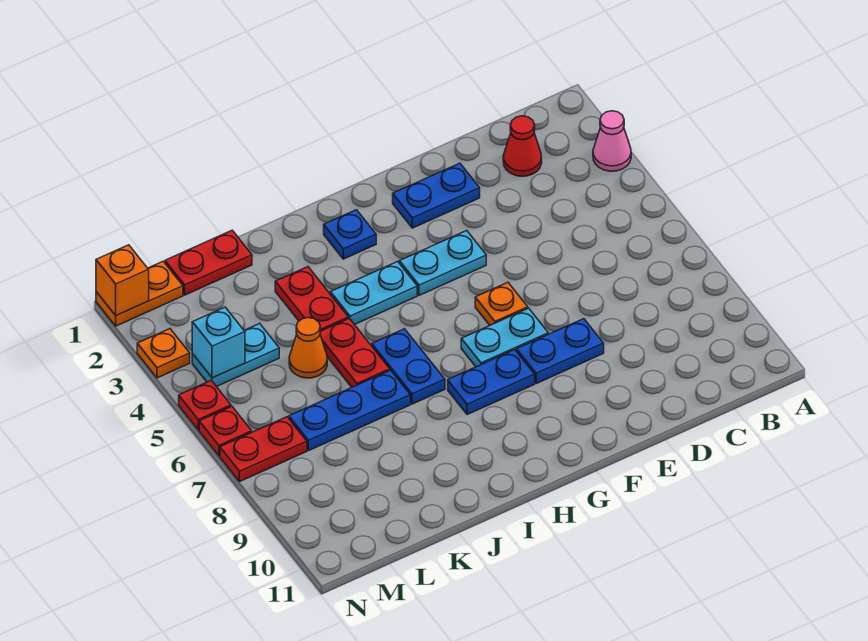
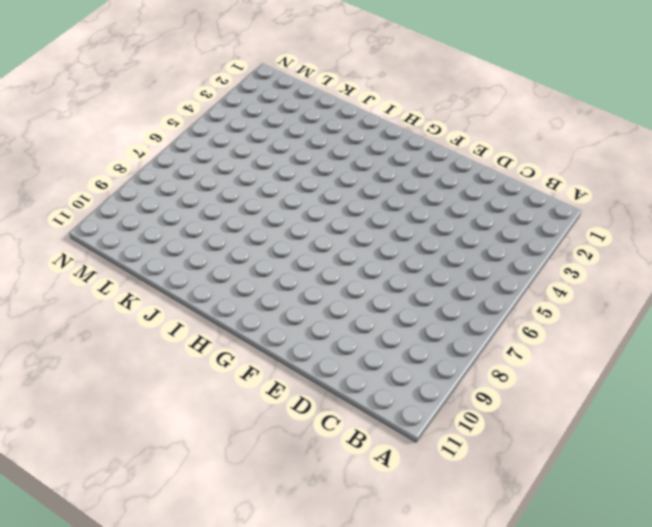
none -> pink cone A3 level 1
none -> red cone C2 level 1
none -> blue plate E2:F2 level 1

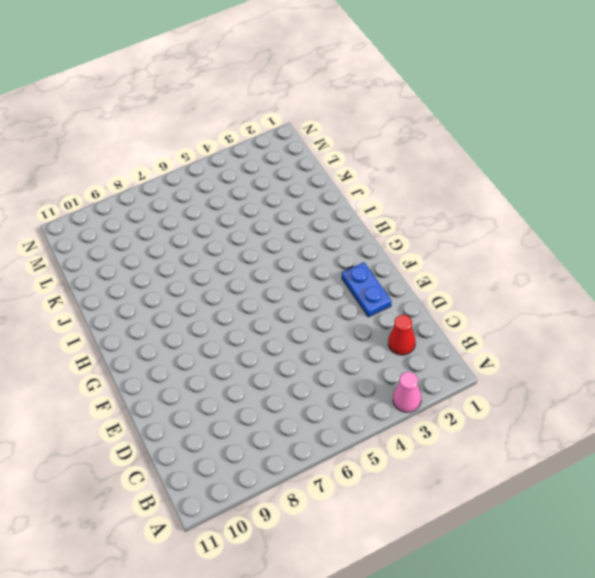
none -> blue plate E8:F8 level 1
none -> cyan plate F4:G4 level 1
none -> orange plate F6 level 1

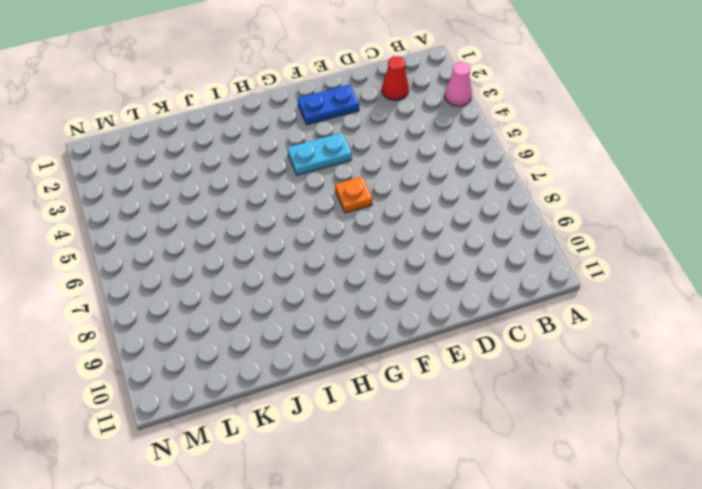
none -> blue plate E8:F8 level 1
none -> cyan plate F7:G7 level 1
none -> blue plate G8:H8 level 1

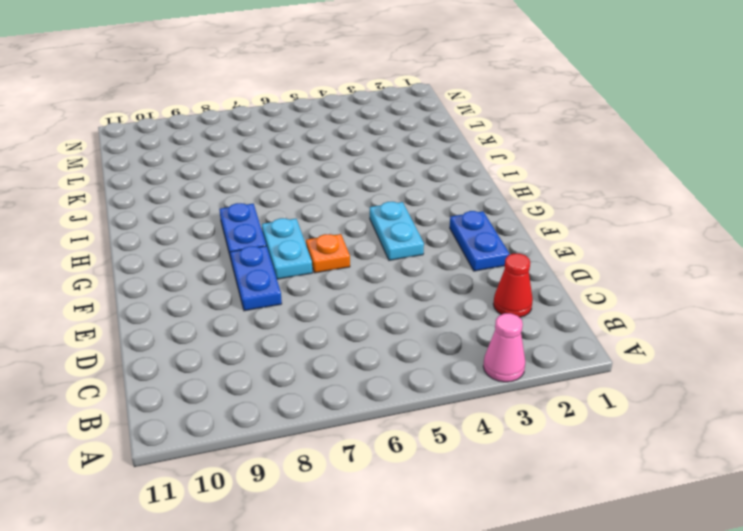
none -> blue plate H2 level 1
none -> cyan plate H4:I4 level 1
none -> blue plate I6:I7 level 1

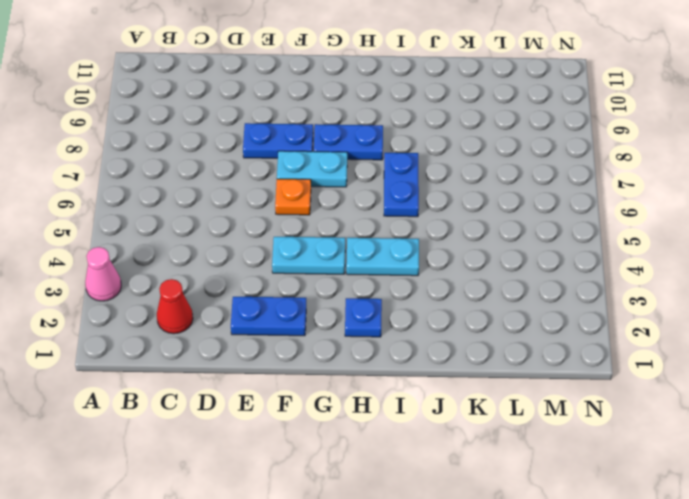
none -> red plate J3:J4 level 1
none -> red plate J5:J6 level 1
none -> blue plate J7:L7 level 1

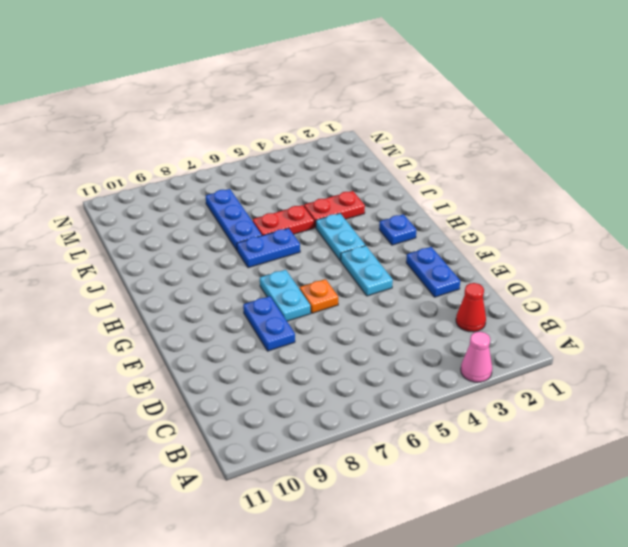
none -> blue plate G8:H8 level 1
none -> red plate K1:L1 level 1
none -> orange cone K5 level 1

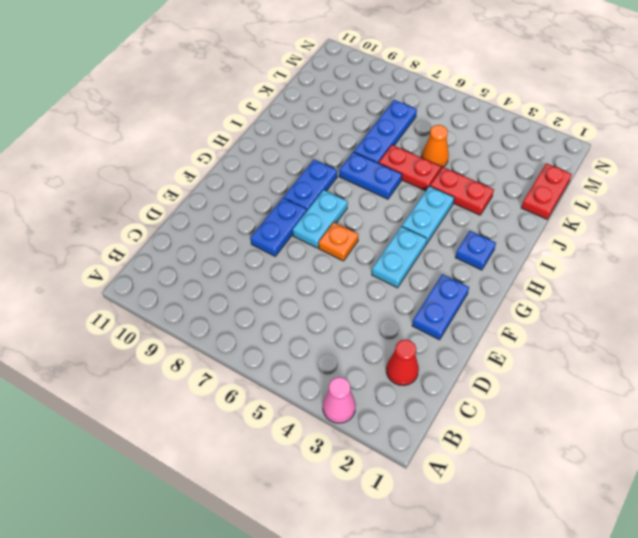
none -> cyan plate L4:M4 level 1
none -> orange plate M1:N1 level 1
none -> red plate M7:N7 level 1

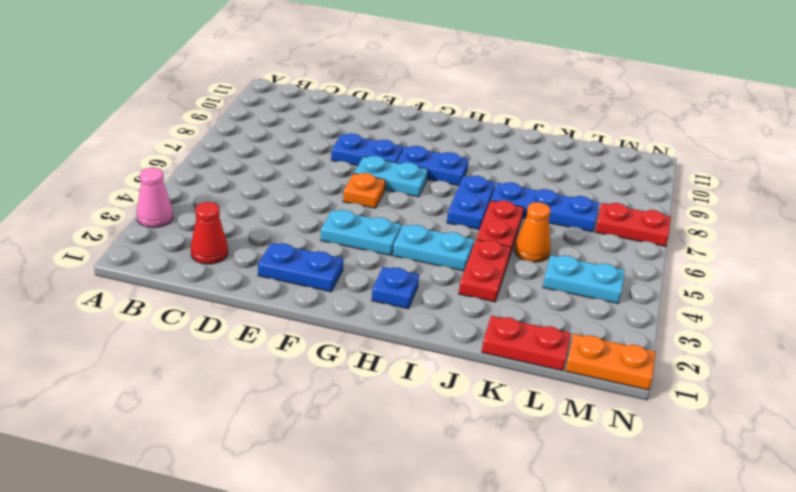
none -> orange plate N3 level 1
none -> red plate N5 level 1
none -> red plate N6 level 1

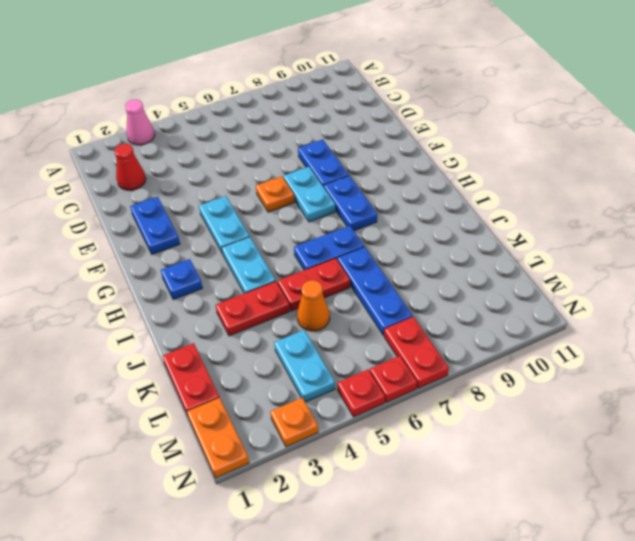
none -> cyan brick M4 level 2
none -> orange brick N1 level 2

